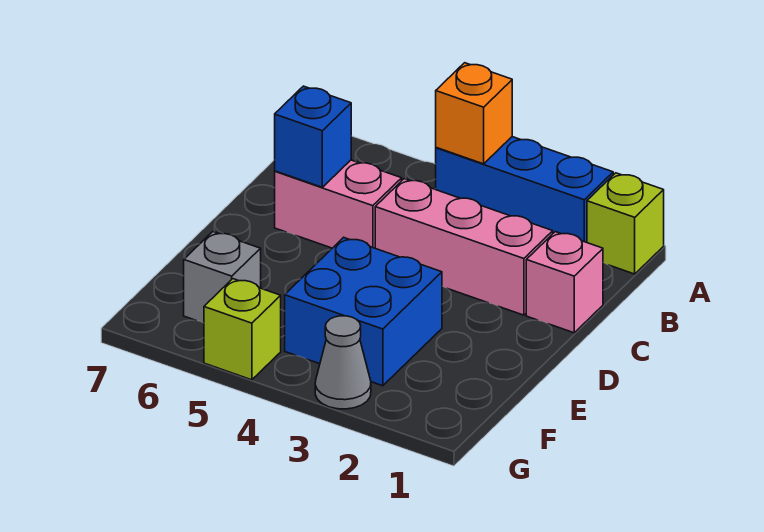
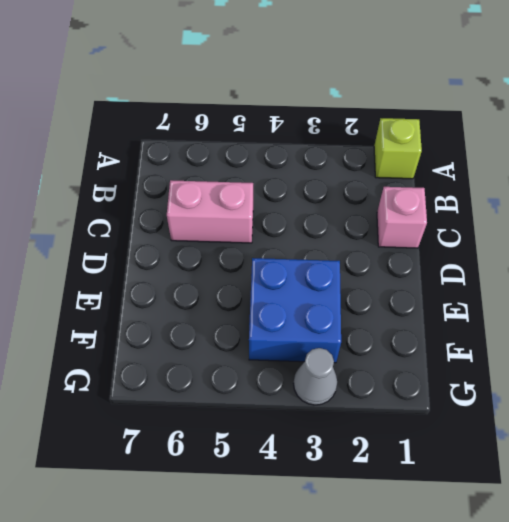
none -> blue brick A2:A4 level 1
none -> pink brick C2:C4 level 1

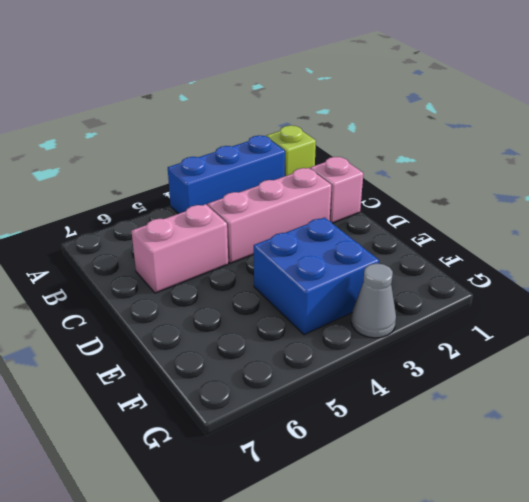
none -> grey brick F6 level 1
none -> lime brick G5 level 1

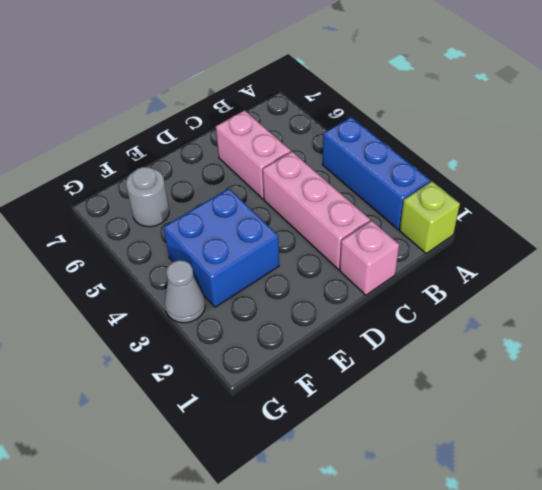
grey round brick F6 level 1 -> grey brick F6 level 1
none -> lime brick G5 level 1
none -> orange brick A4 level 2

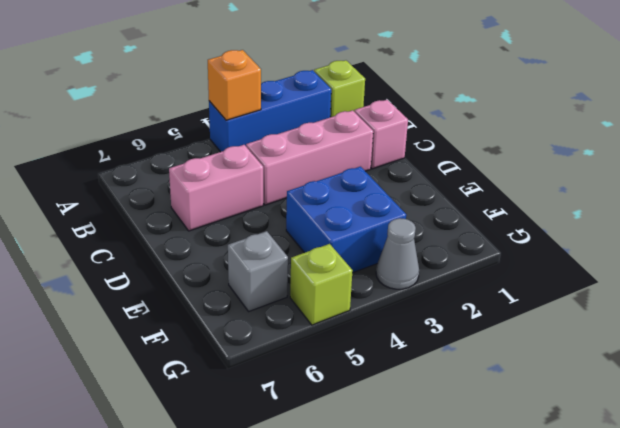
none -> blue brick C6 level 2

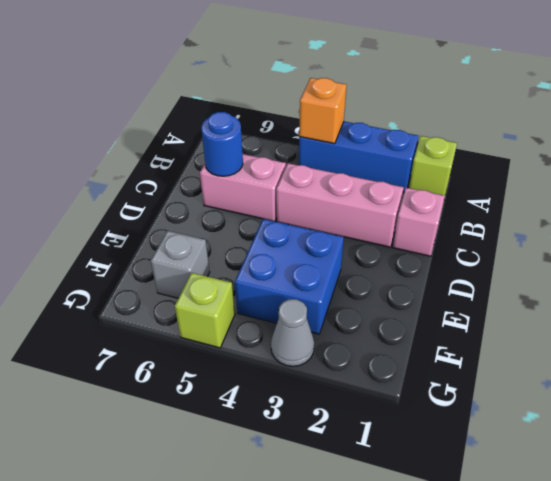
blue round brick C6 level 2 -> blue brick C6 level 2

